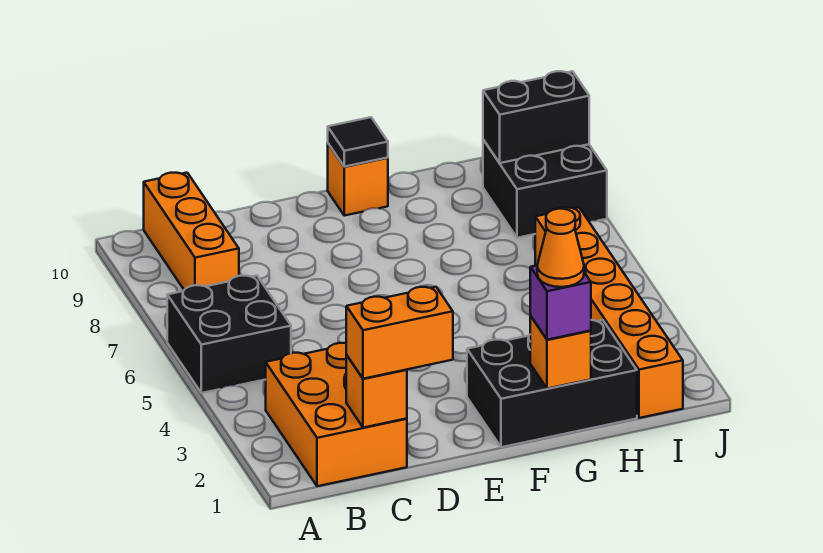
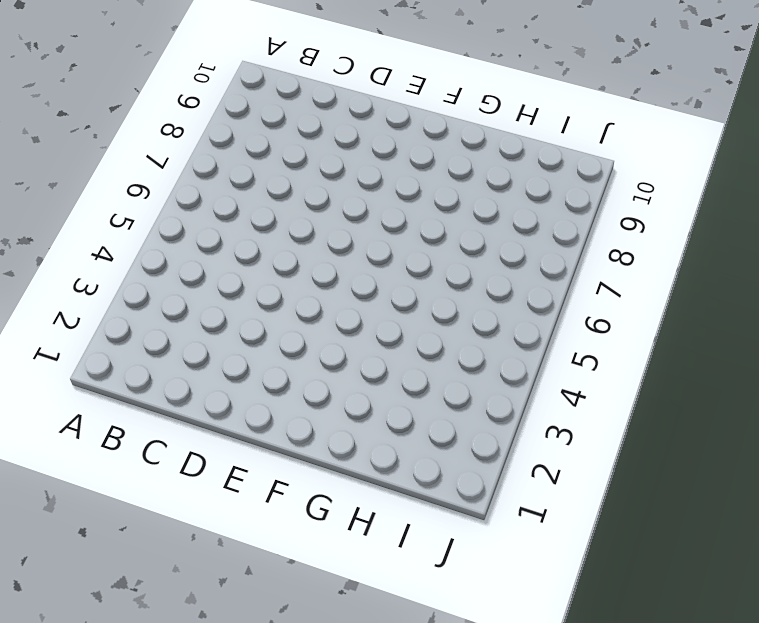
none -> black brick A5:B6 level 1
none -> orange brick B1:C3 level 1
none -> orange brick B8:B10 level 1

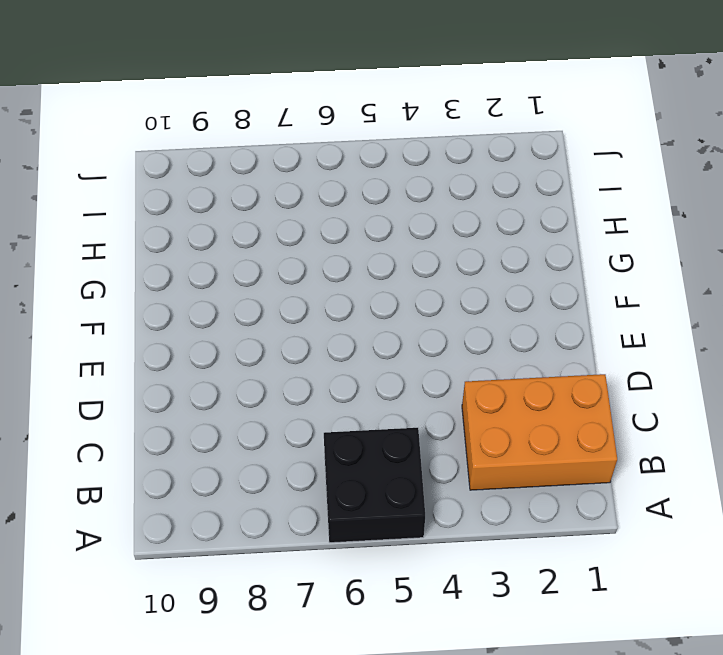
none -> orange brick B8:B10 level 1
none -> black brick F1:H2 level 1
none -> orange brick F10 level 1

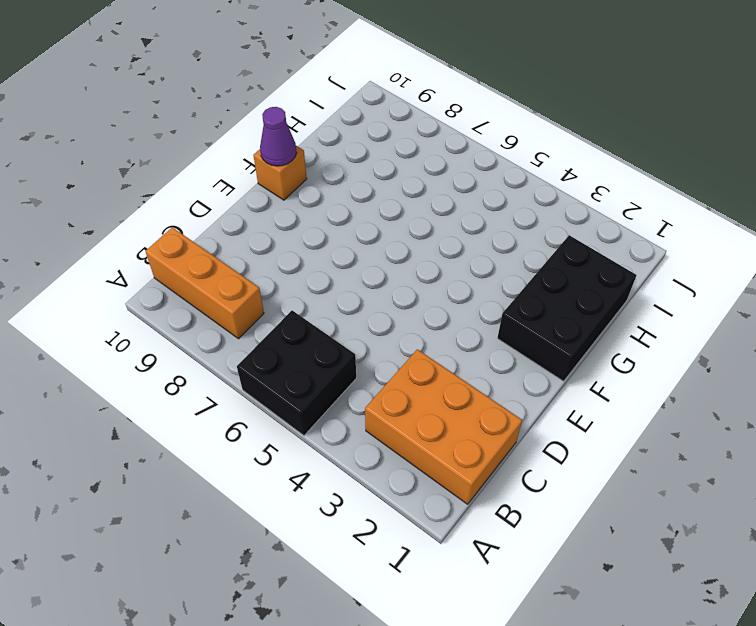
purple cone F10 level 2 -> black tile F10 level 2
none -> orange brick I1:I6 level 1
none -> black brick I8:J9 level 1
none -> orange brick C1 level 2

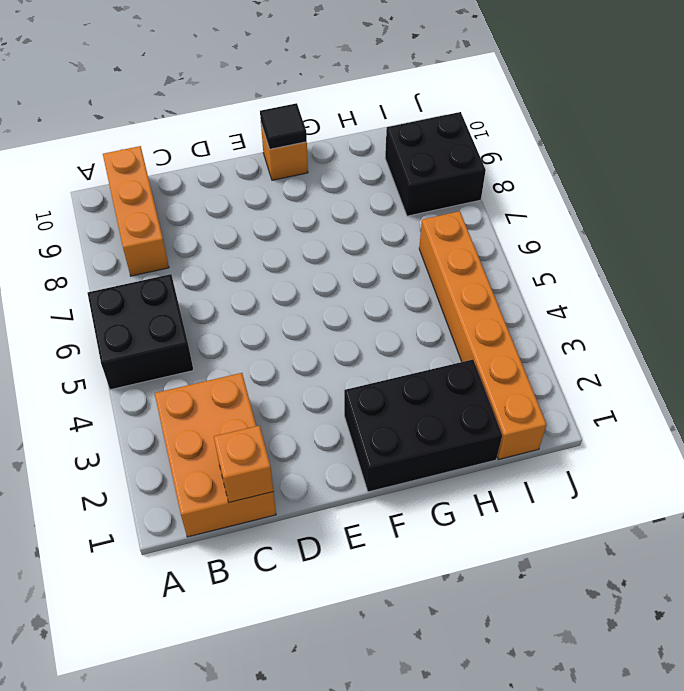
none -> orange brick G1 level 2
none -> black brick I9:J9 level 2
none -> orange brick C1:D1 level 3

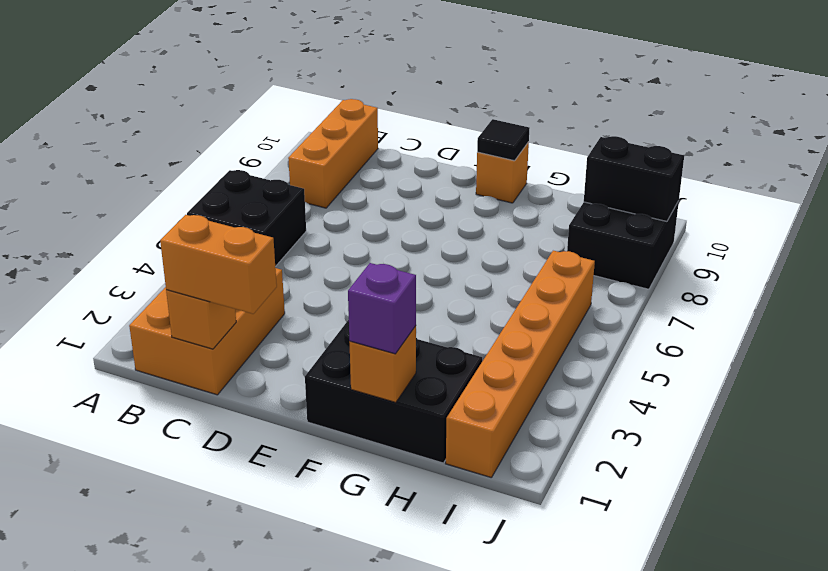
none -> orange cone G1 level 4

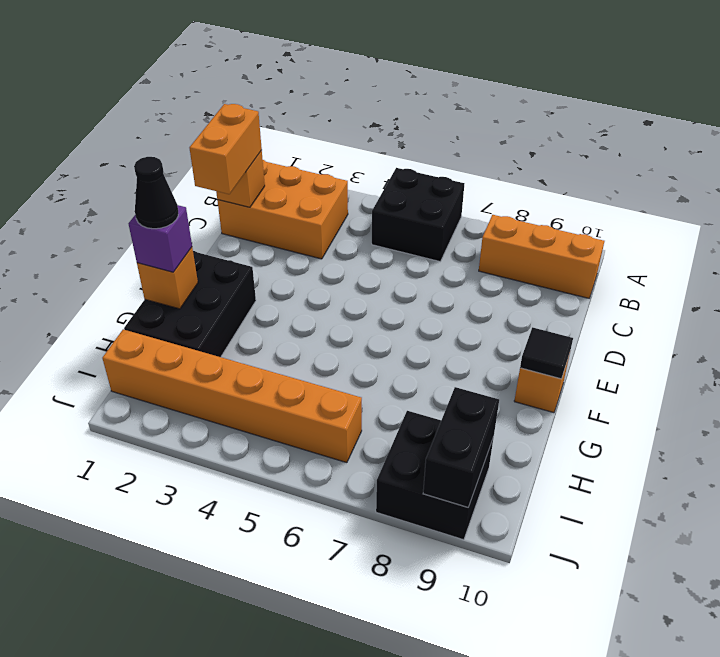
black cone G1 level 4 -> orange cone G1 level 4

